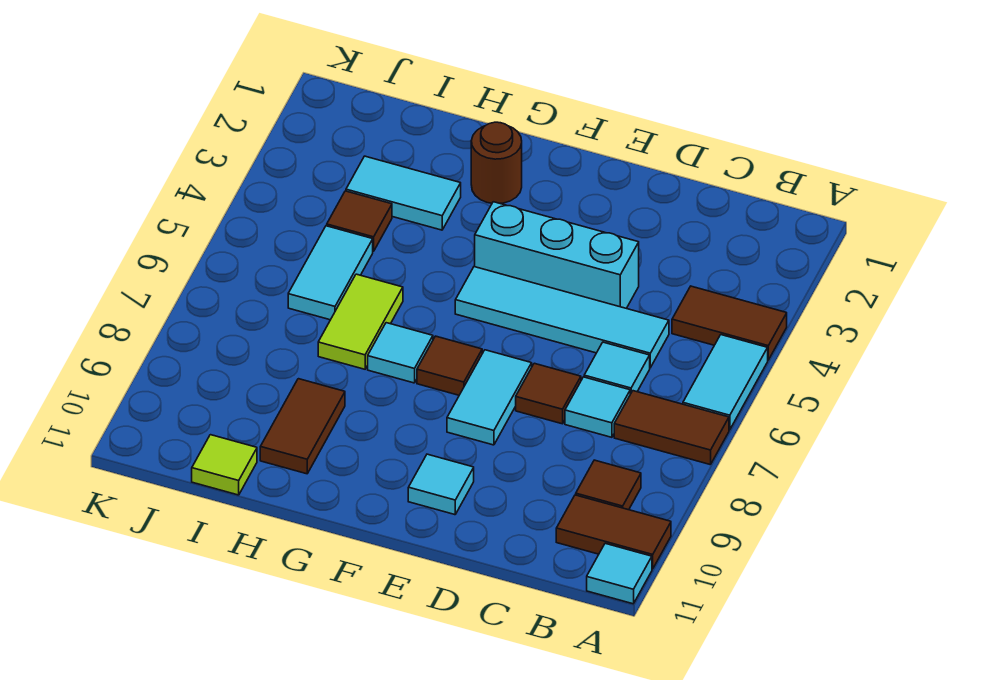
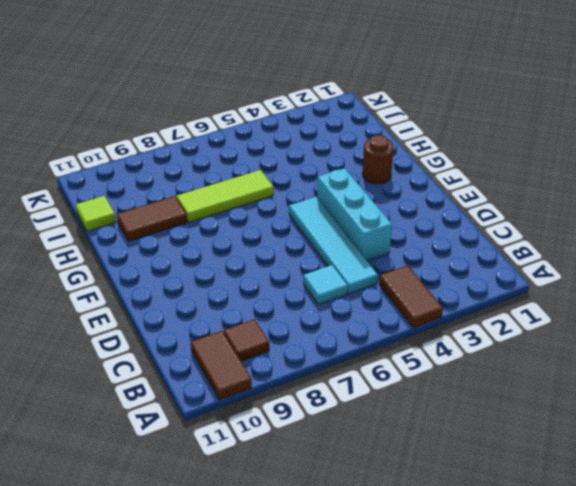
lime tile H6:H8 level 1 -> lime tile H6:H7 level 1
none -> cyan tile A5:A6 level 1
none -> brown tile A7:B7 level 1
none -> cyan tile A11 level 1

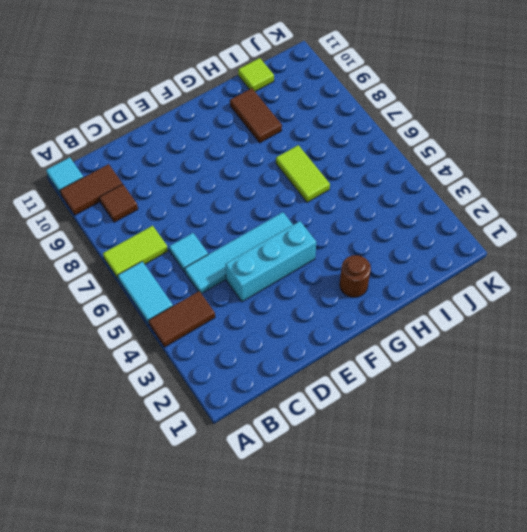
lime tile A7:B7 level 1 -> brown tile A7:B7 level 1
none -> cyan tile C7 level 1
none -> brown tile D7 level 1
none -> cyan tile E7:E8 level 1

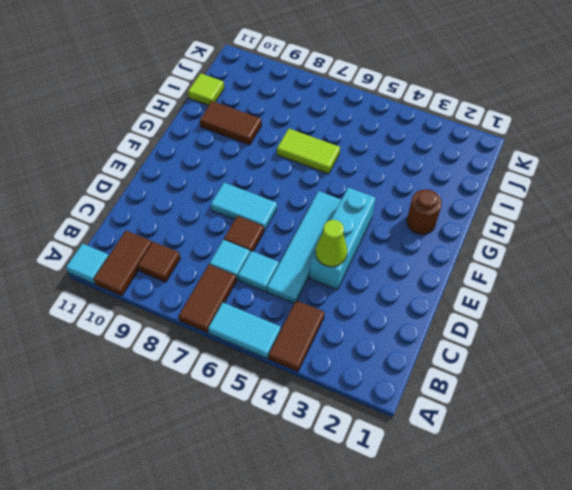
lime cone D4 level 2 -> none
none -> cyan tile E10 level 1
none -> brown tile F7 level 1
none -> cyan tile G7 level 1

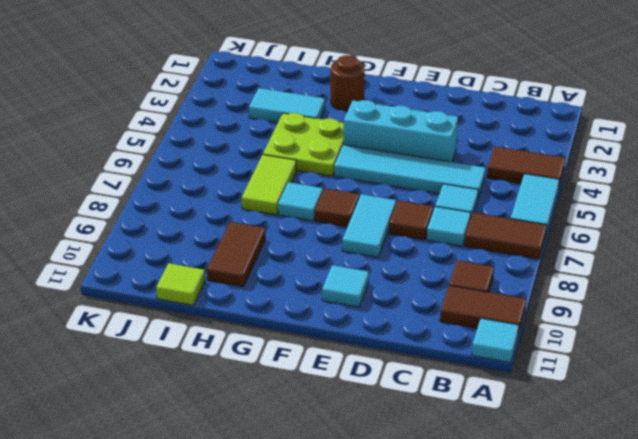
lime plate G4:H5 level 1 -> none
none -> brown tile I4 level 1
none -> cyan tile I5:I6 level 1

